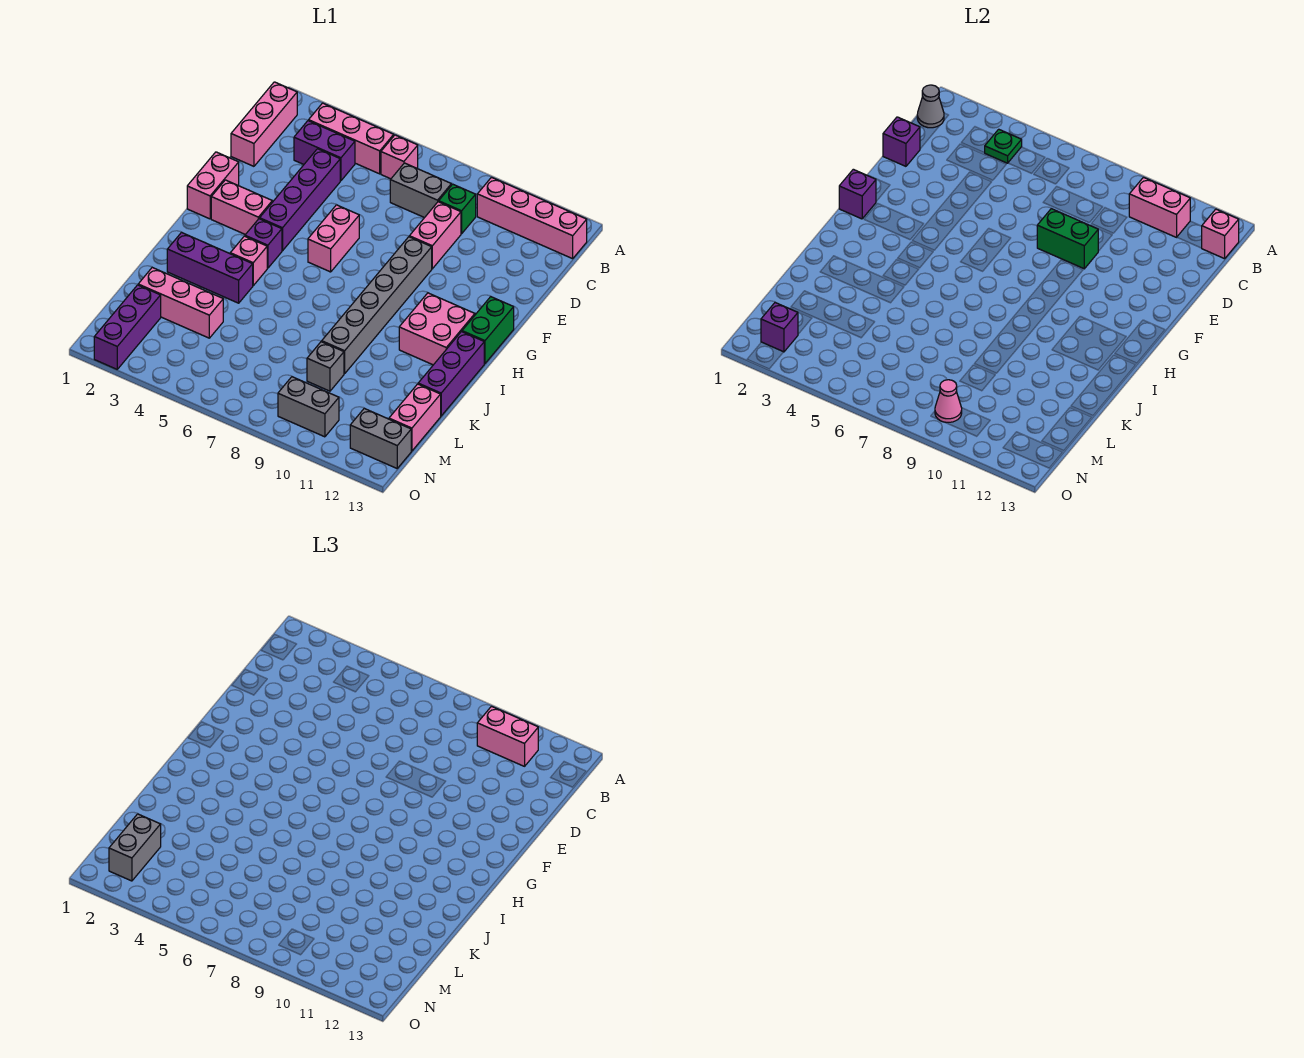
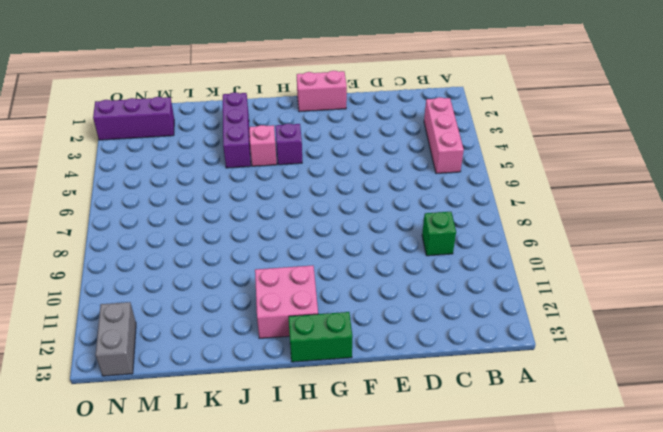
none -> pink brick B1:D1 level 1
none -> pink brick B6 level 1
none -> pink brick B10:B13 level 1
none -> purple brick C3:C4 level 1

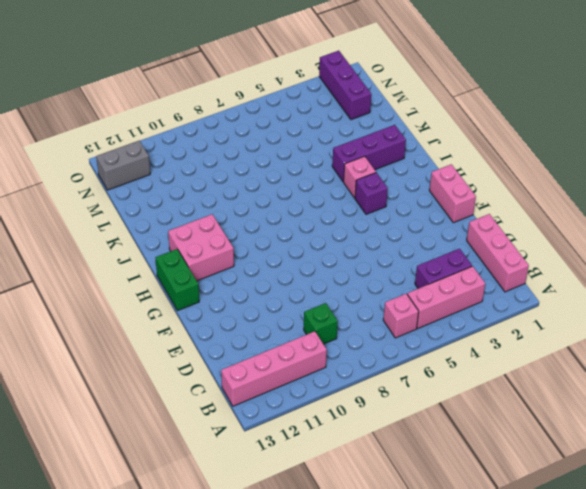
none -> grey brick C7:C8 level 1
none -> purple brick D4:G4 level 1
none -> pink brick D9:E9 level 1
none -> pink brick F6:G6 level 1

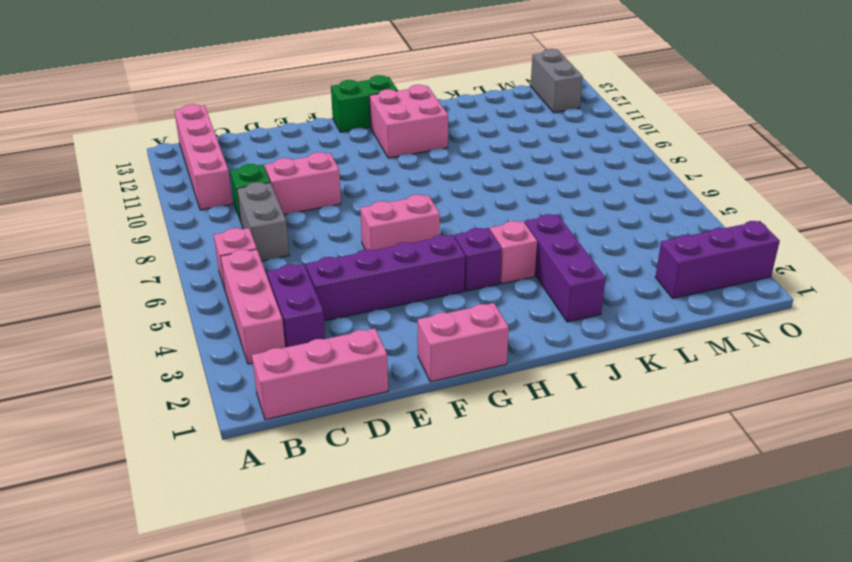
none -> grey brick F9:K9 level 1
none -> pink brick G2:G3 level 1
none -> purple brick I13:K13 level 1
none -> pink brick L2:L4 level 1

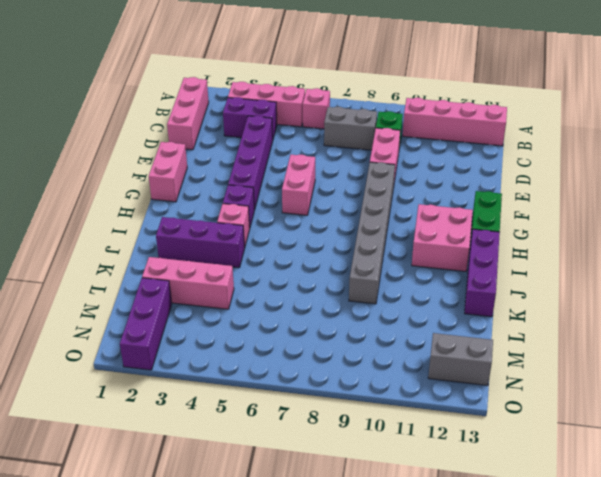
none -> pink brick G2:G3 level 1
none -> grey brick L9 level 1
none -> pink brick L13:M13 level 1
none -> grey brick N9:N10 level 1

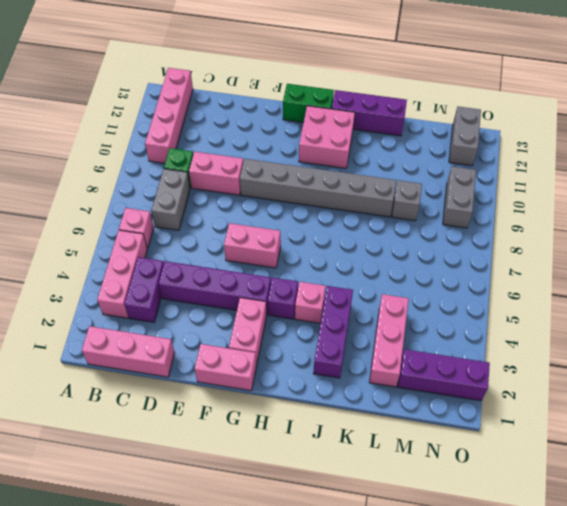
none -> pink brick L13:M13 level 1
none -> grey cone B1 level 2
none -> green plate B4 level 2
none -> pink brick B10:B11 level 2

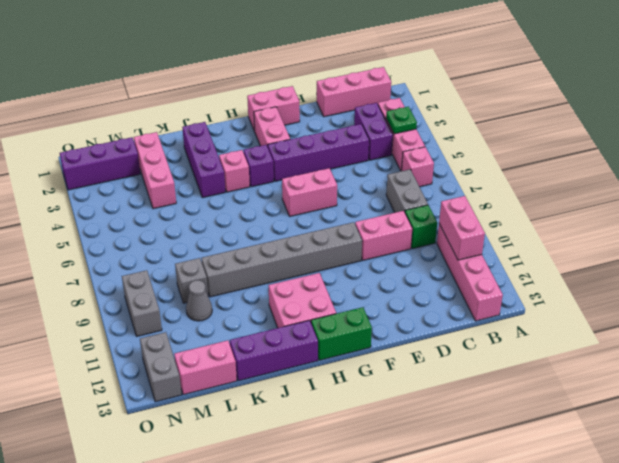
grey cone L10 level 1 -> grey cone B1 level 2
none -> pink brick B13 level 2
none -> purple brick D1 level 2
none -> green brick E8:E9 level 2
none -> purple brick G1 level 2

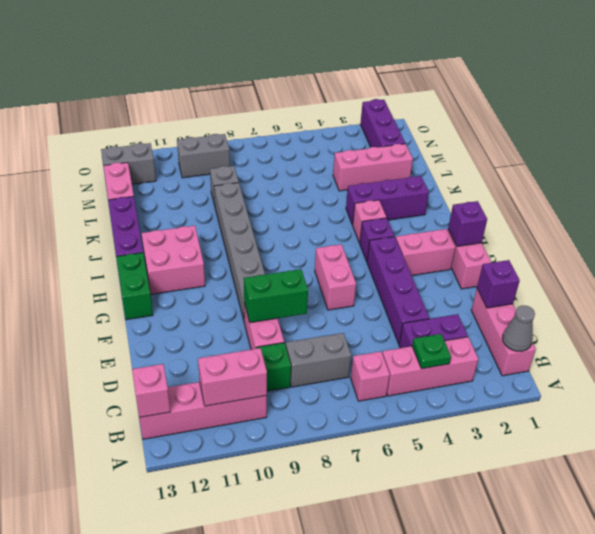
none -> purple brick N2 level 2
none -> pink cone N9 level 2
none -> pink brick B10:B11 level 3
none -> grey brick M2:N2 level 3

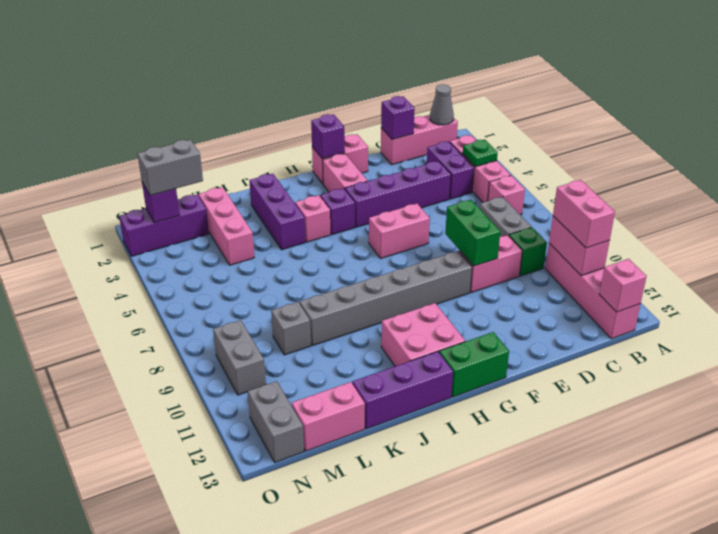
none -> pink cone N9 level 2

